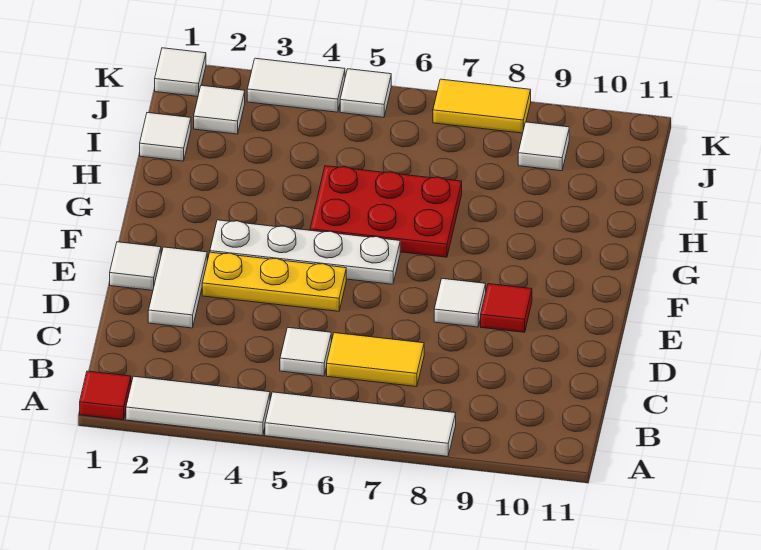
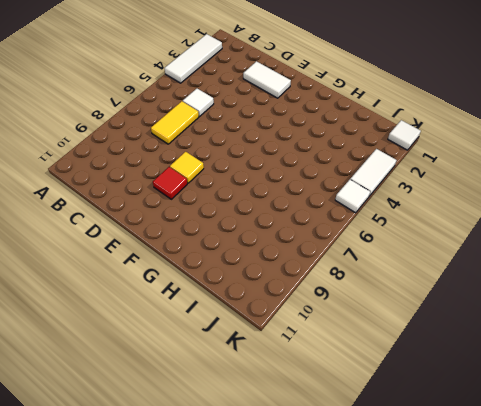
yellow tile E8 level 1 -> white tile E8 level 1
none -> red tile A1 level 1
none -> white tile A5:A8 level 1
none -> white tile E1 level 1

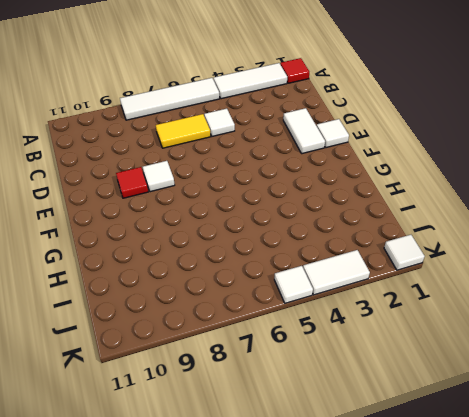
none -> yellow plate E3:E5 level 1
none -> white plate F3:F6 level 1
none -> red plate G5:H7 level 1

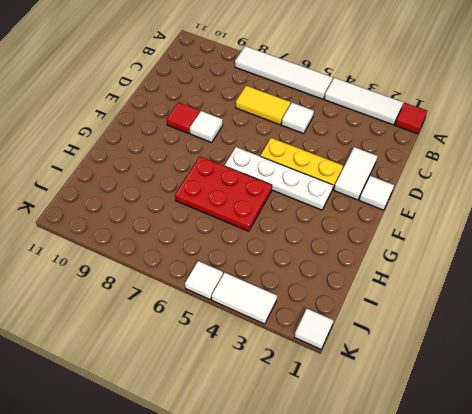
none -> white tile I1 level 1
none -> white tile J2 level 1
none -> white tile J9 level 1

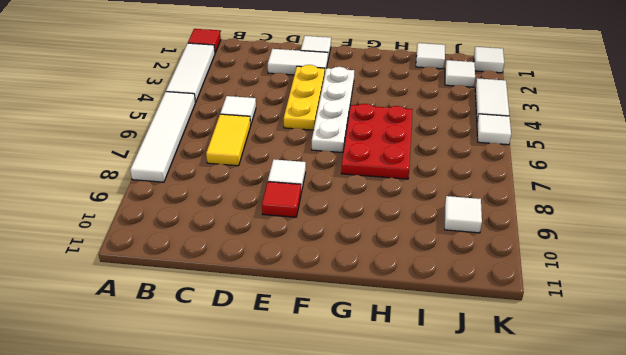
none -> yellow tile K7:K8 level 1

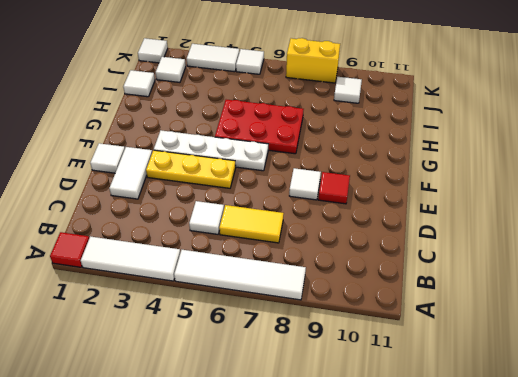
yellow brick K7:K8 level 1 -> yellow tile K7:K8 level 1

